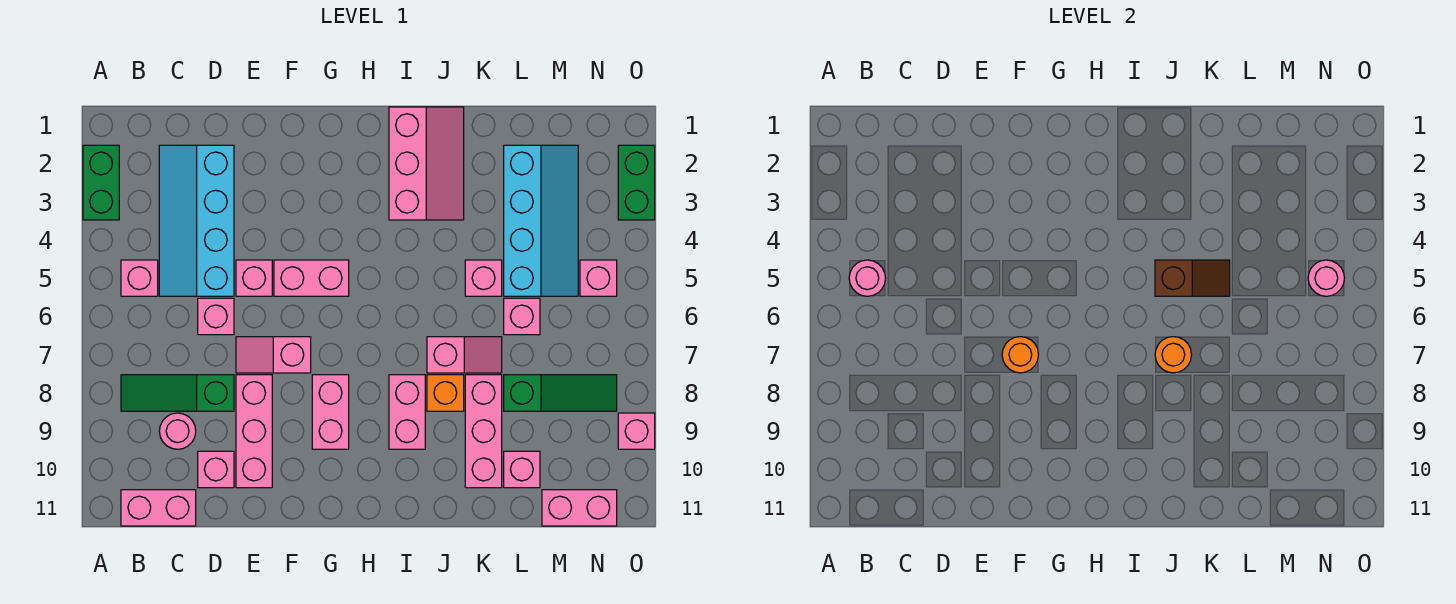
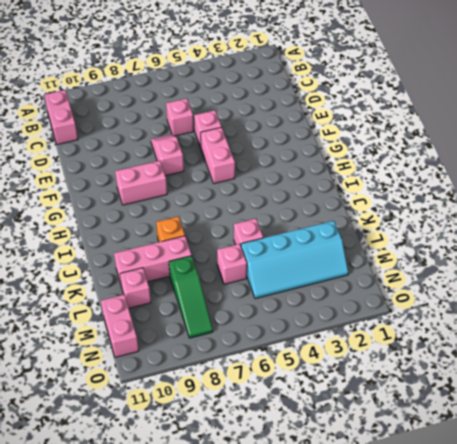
none -> green brick A2:A3 level 1
none -> pink brick B5 level 1
none -> green slope B8:D8 level 1 top D
none -> cyan slope C2:D5 level 1 top D

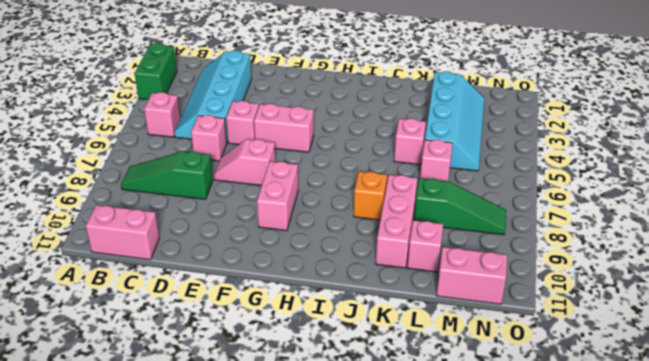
none -> pink round brick C9 level 1
none -> pink brick D10 level 1
none -> pink brick E8:E10 level 1
none -> pink slope I1:J3 level 1 top I

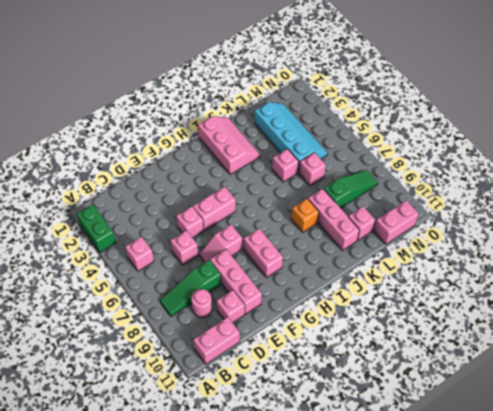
none -> cyan slope C2:D5 level 1 top D
none -> pink brick I8:I9 level 1
none -> pink slope J7:K7 level 1 top J
none -> pink brick N5 level 1

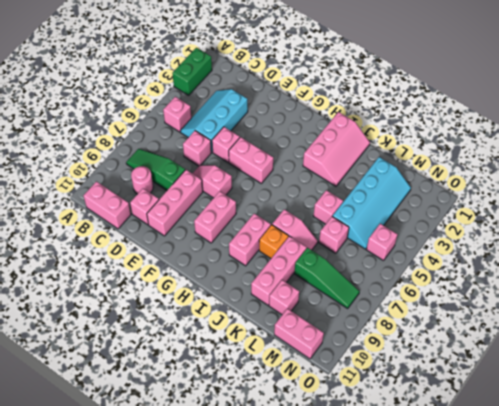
cyan slope C3:D5 level 1 top D -> cyan slope C2:D5 level 1 top D
none -> green brick O2:O3 level 1
none -> pink brick O9 level 1
none -> pink round brick B5 level 2
none -> orange round brick F7 level 2

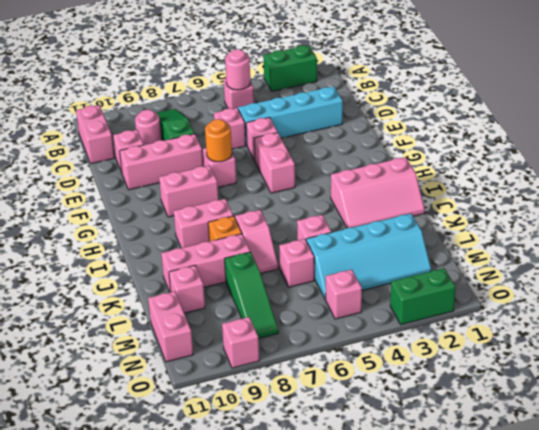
none -> brown slope J5:K5 level 2 top J
none -> orange round brick J7 level 2
none -> pink round brick N5 level 2

